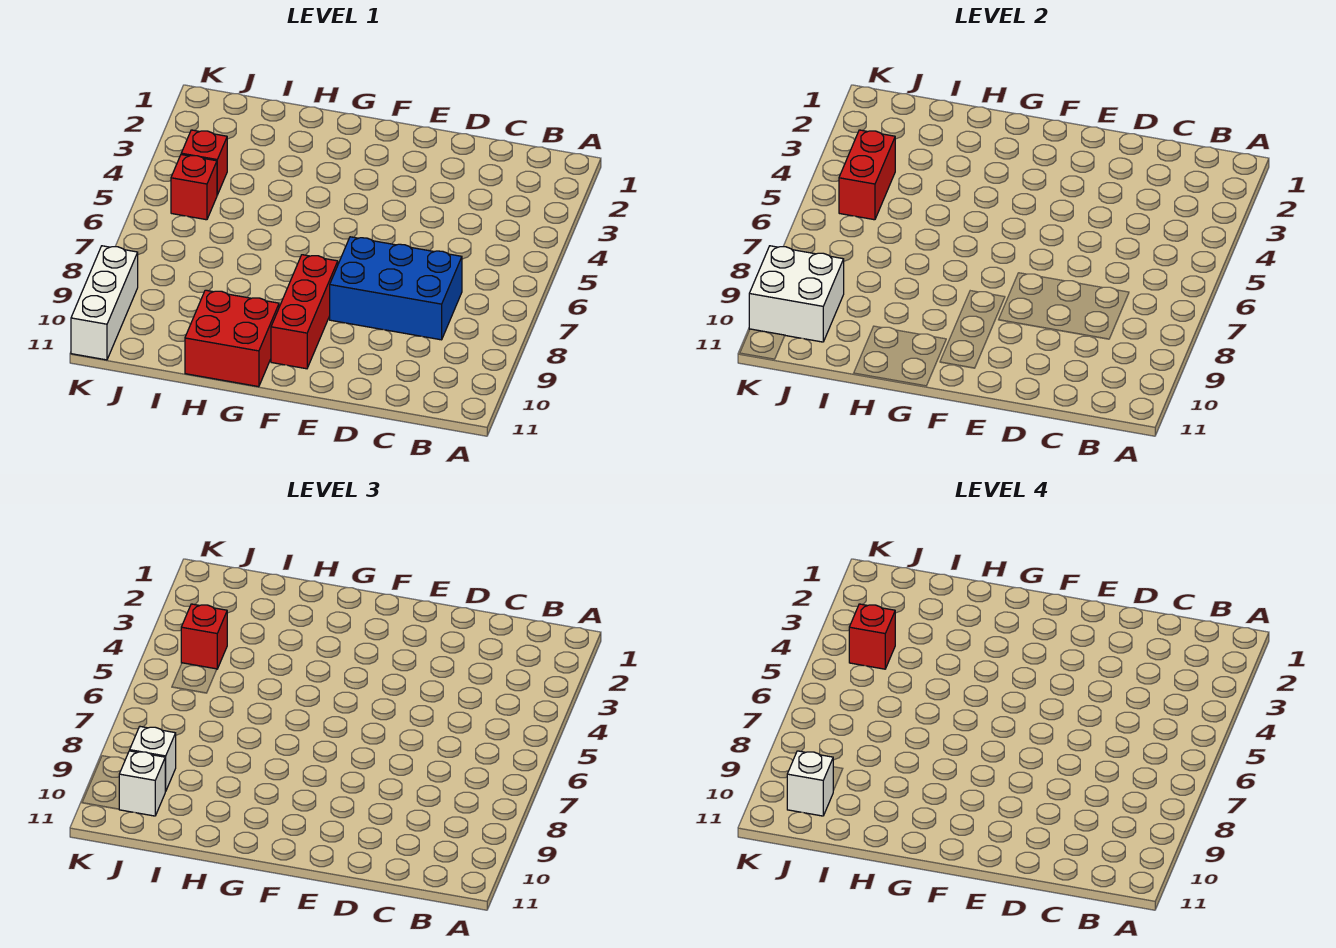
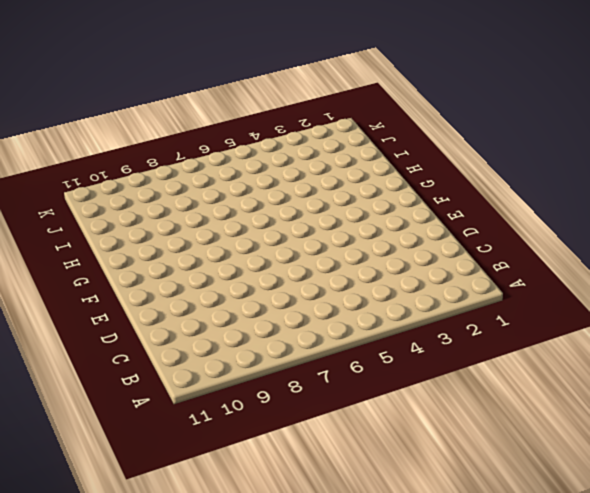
none -> blue brick C7:E8 level 1
none -> red brick F8:F10 level 1
none -> red brick G10:H11 level 1

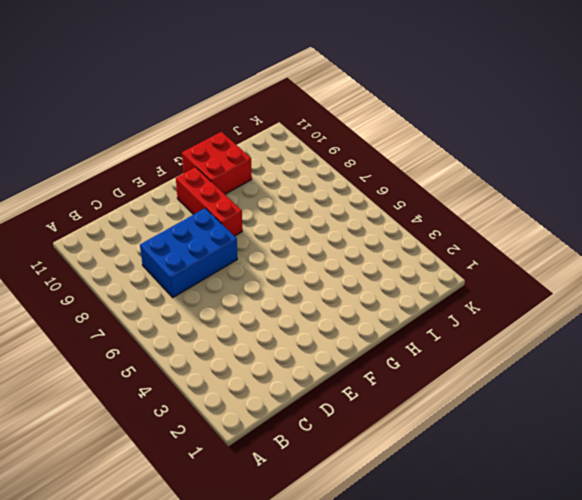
none -> red brick J4 level 1
none -> red brick J5 level 1
none -> white brick K9:K11 level 1

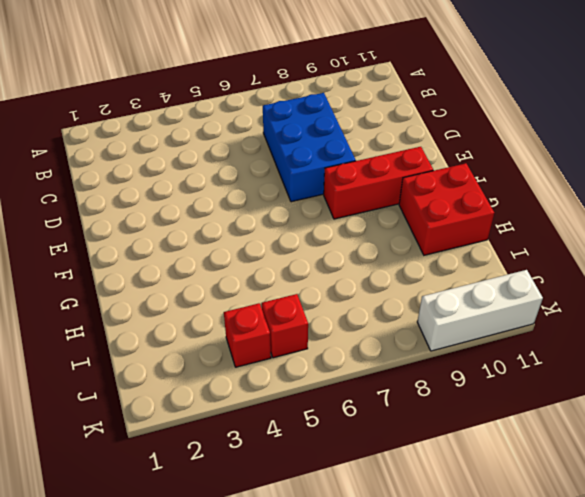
none -> red brick J4:J5 level 2
none -> white brick J9:K10 level 2
none -> red brick J4 level 3

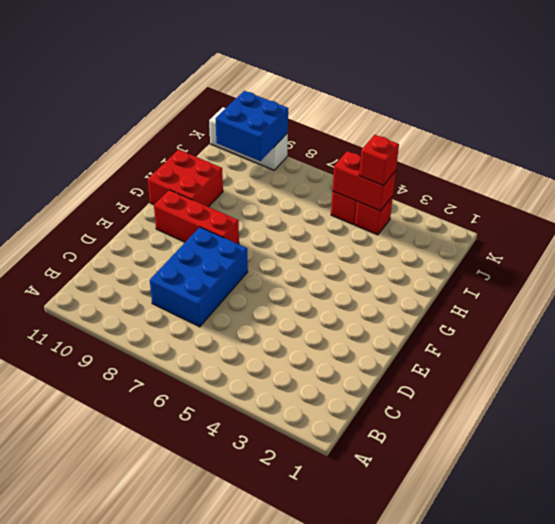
blue brick J9:K10 level 2 -> white brick J9:K10 level 2
none -> white brick J9 level 3
none -> white brick J10 level 3
none -> red brick J4 level 4

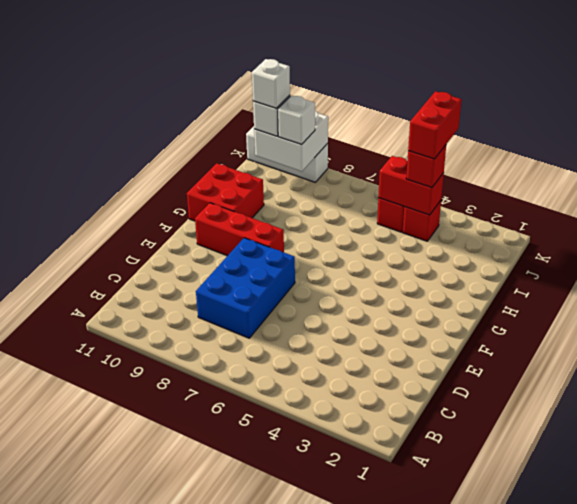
red brick J4:K4 level 4 -> red brick J4 level 4

